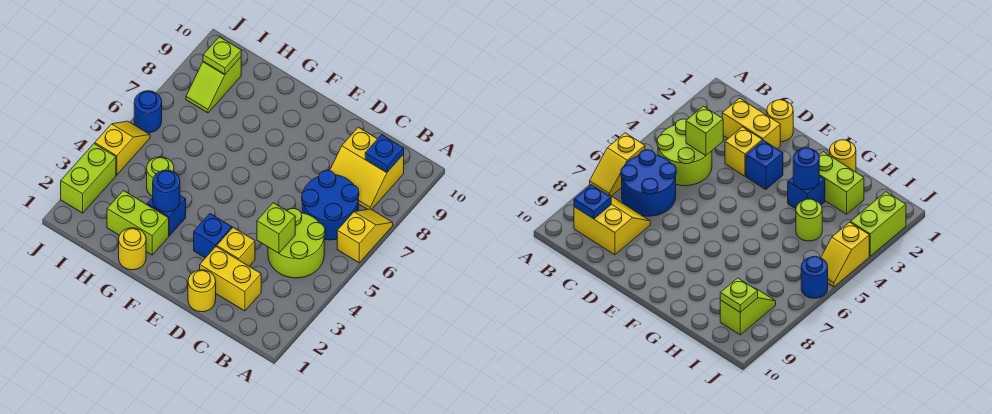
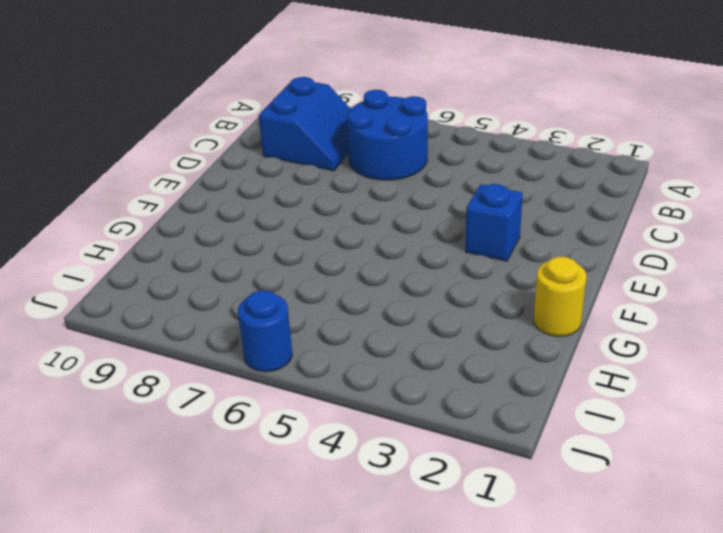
blue slope B8:C9 level 1 top 9 -> yellow slope B8:C9 level 1 top 9
none -> yellow slope A6:A7 level 1 top 6
none -> lime round brick B4:C5 level 1
none -> yellow brick C2:D2 level 1

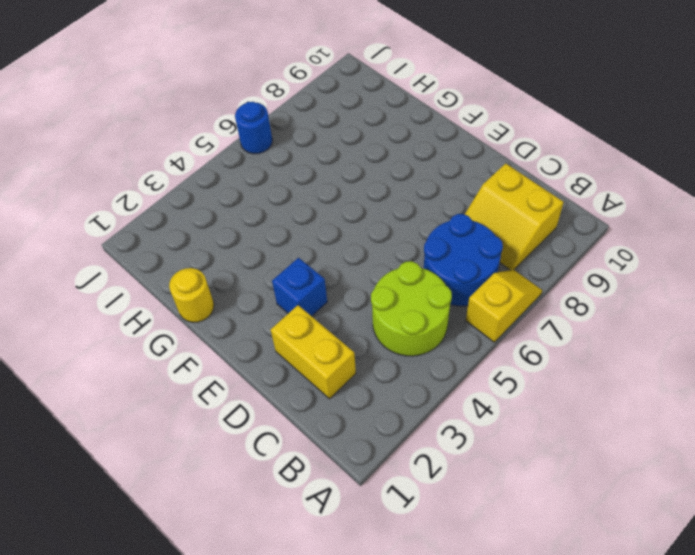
none -> yellow round brick D1 level 1
none -> yellow brick D3 level 1
none -> lime brick G2:H2 level 1

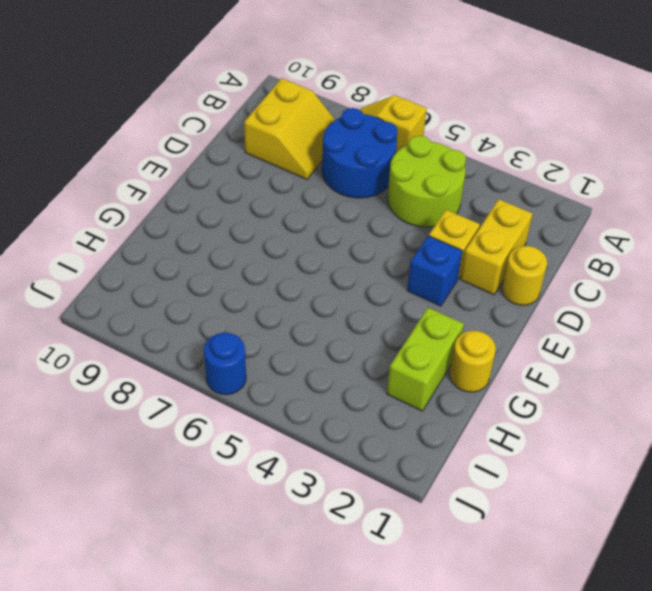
none -> blue brick G3 level 1
none -> lime round brick H4 level 1
none -> lime slope I8:I9 level 1 top 9

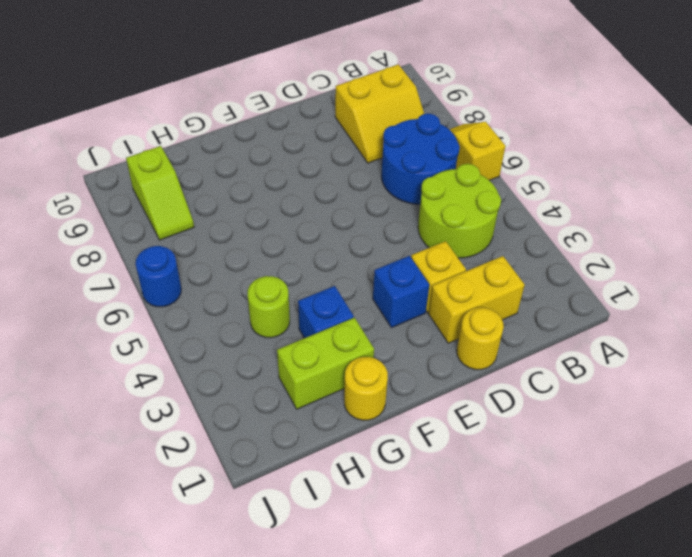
none -> lime brick J2:J3 level 1
none -> yellow slope J4:J5 level 1 top 4
none -> blue plate B9 level 2

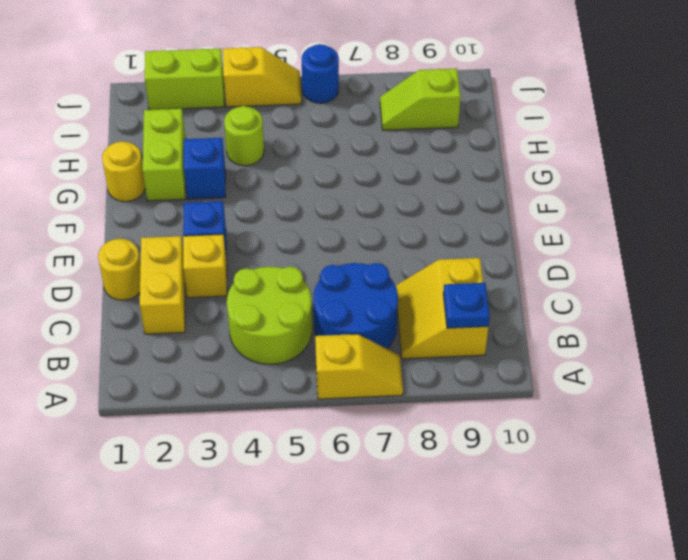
none -> lime brick C4 level 2
none -> blue round brick G3 level 2
none -> lime plate I9 level 2

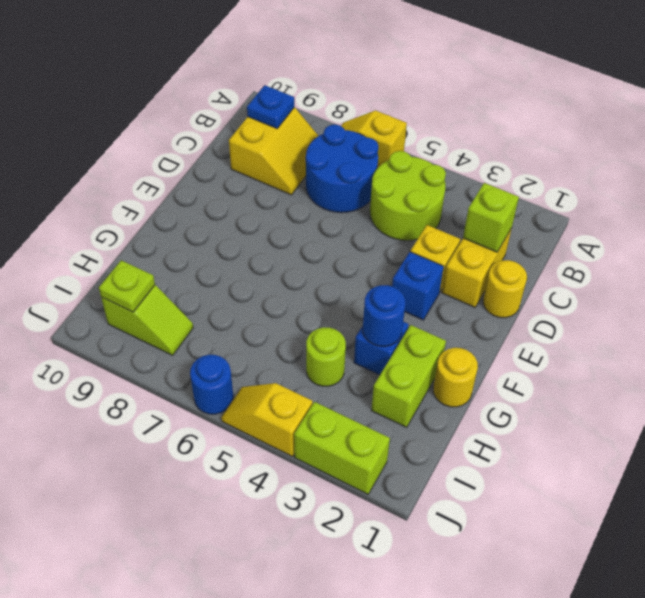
lime brick C2 level 2 -> lime brick C4 level 2

